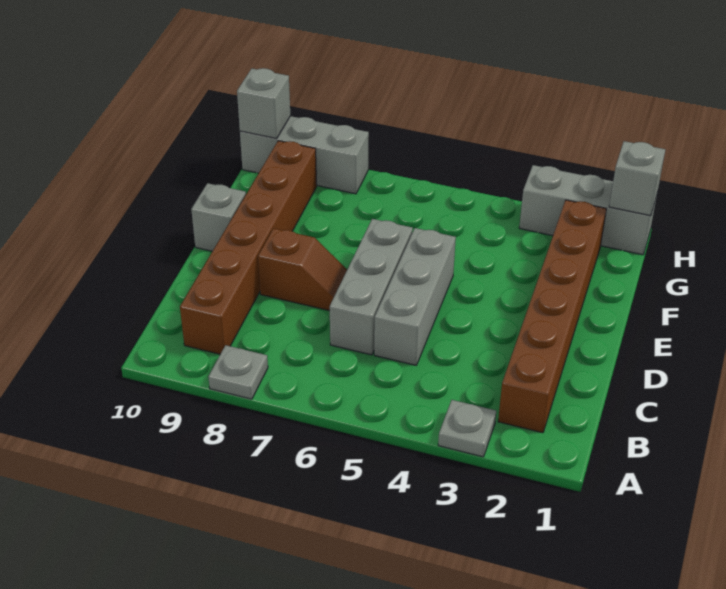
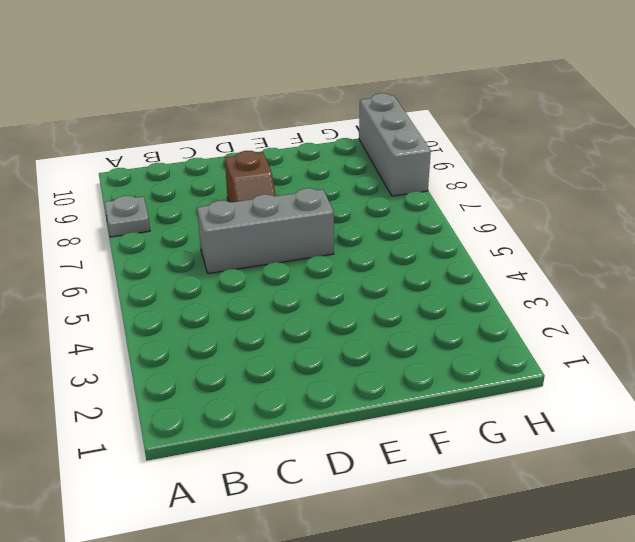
none -> grey plate A3 level 1
none -> brown brick B2:G2 level 1
none -> brown brick B9:G9 level 1

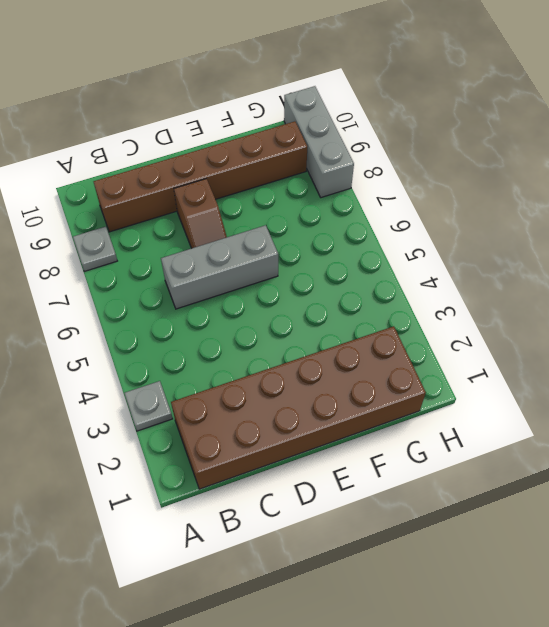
brown brick B1:G2 level 1 -> brown brick B2:G2 level 1
none -> grey brick C5:E5 level 1
none -> grey brick E10 level 1
none -> grey brick H1:H3 level 1

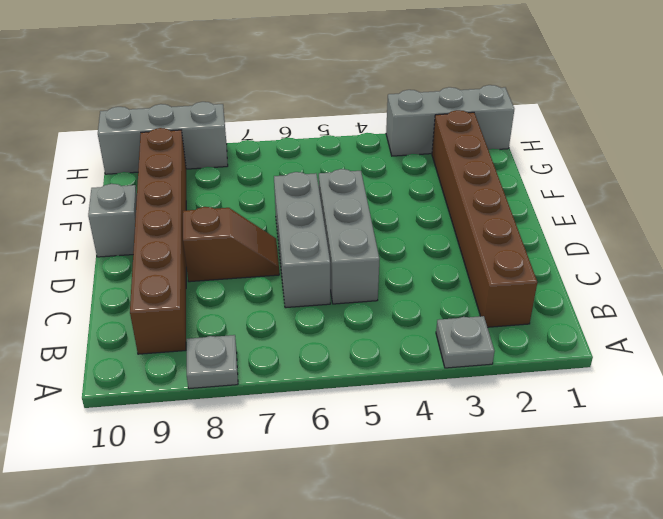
none -> grey brick H1 level 2
none -> grey brick H10 level 2

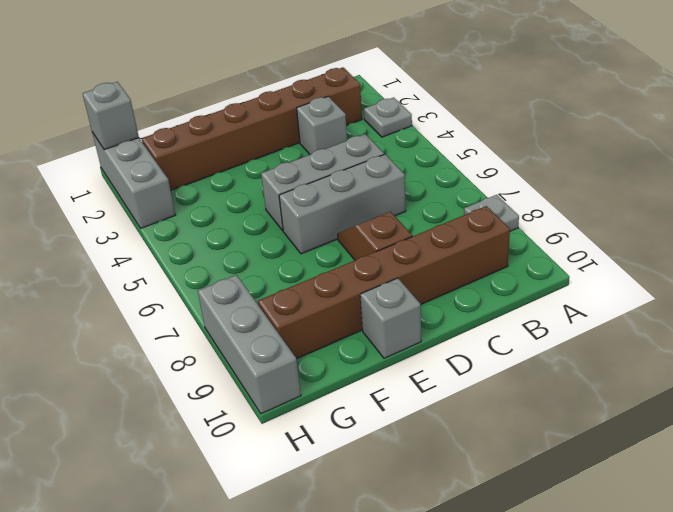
grey brick C3 level 1 -> grey brick H10 level 2

